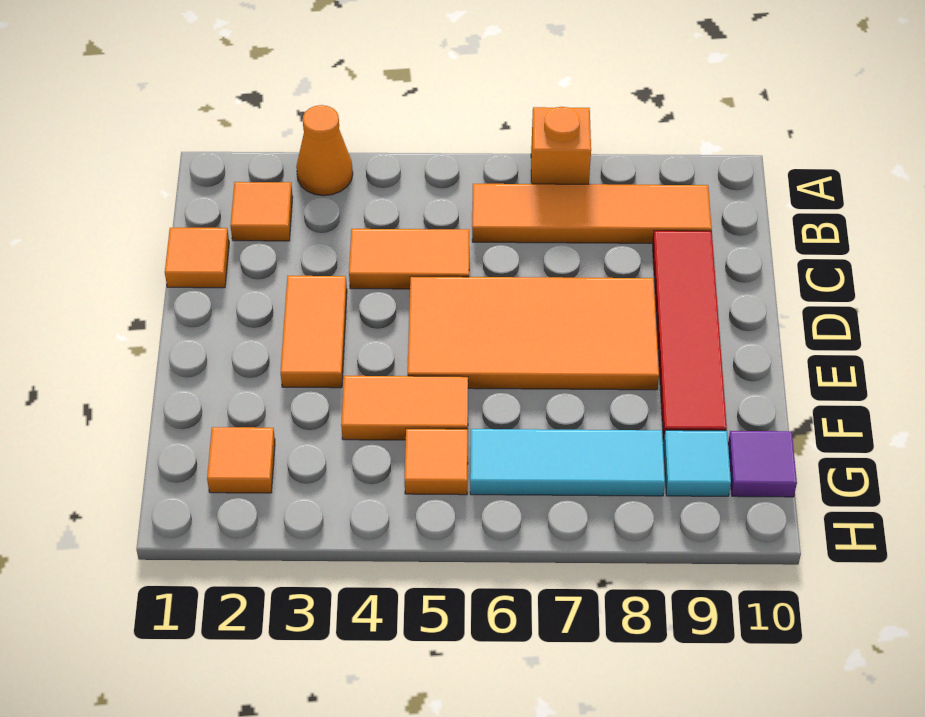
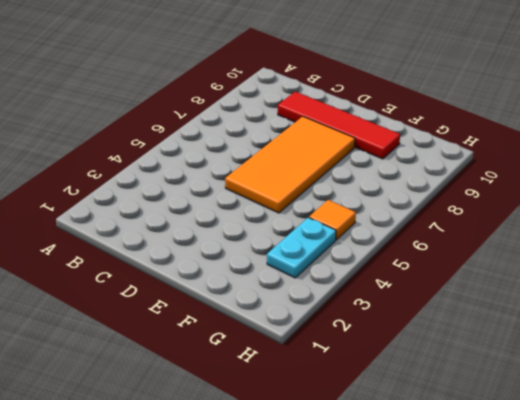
cyan plate G3:G4 level 1 -> none
none -> orange cone A3 level 1
none -> orange brick A7 level 1
none -> orange tile B2 level 1

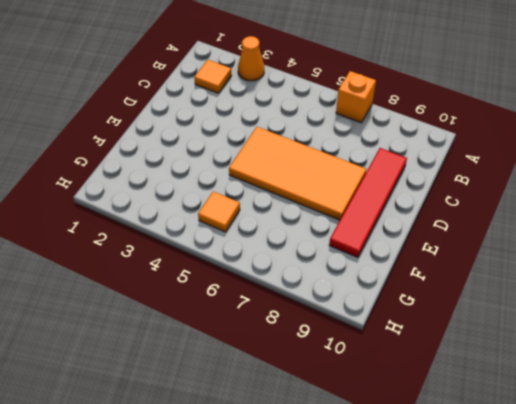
none -> orange tile B6:B9 level 1
none -> orange tile C1 level 1
none -> orange tile C4:C5 level 1

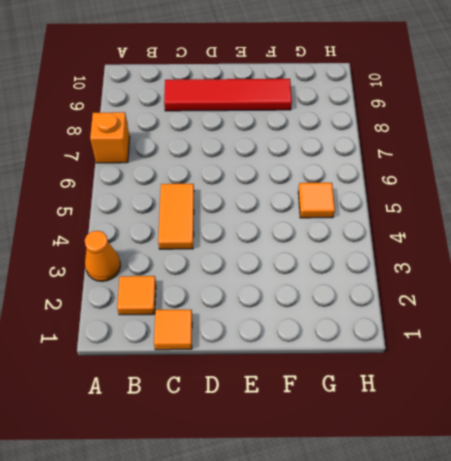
none -> orange tile B6:B9 level 1
none -> orange tile D3:E3 level 1
none -> orange tile D5:E8 level 1

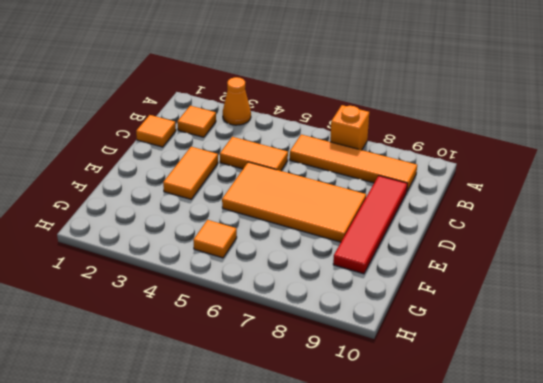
none -> orange tile F4:F5 level 1
none -> orange tile G2 level 1
none -> cyan tile G6:G8 level 1

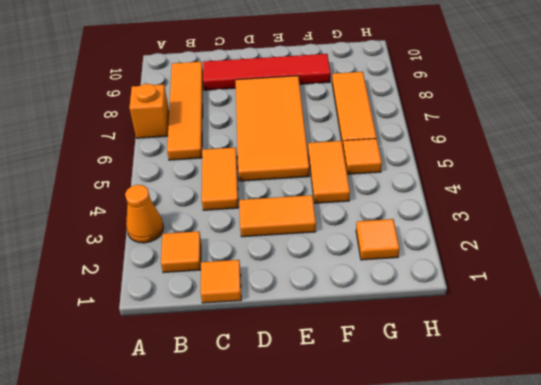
orange tile G6:G8 level 1 -> cyan tile G6:G8 level 1
none -> cyan tile G9 level 1
none -> purple tile G10 level 1

